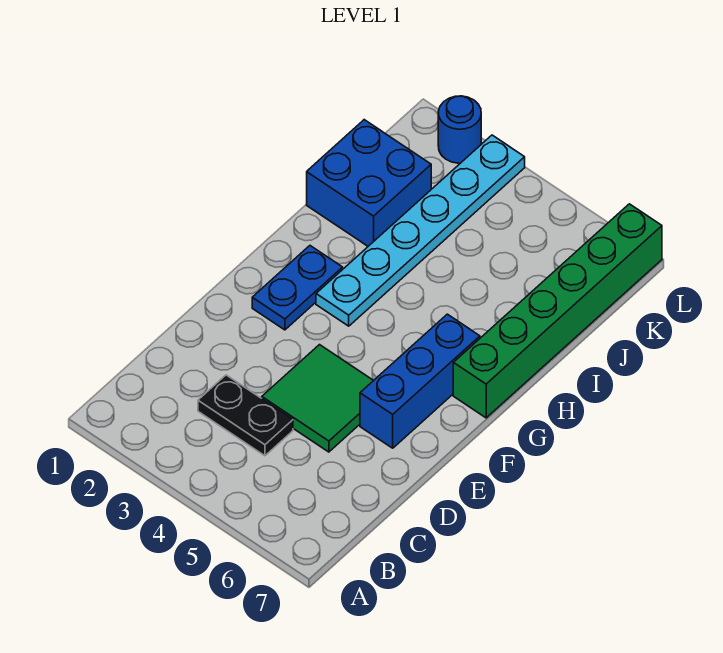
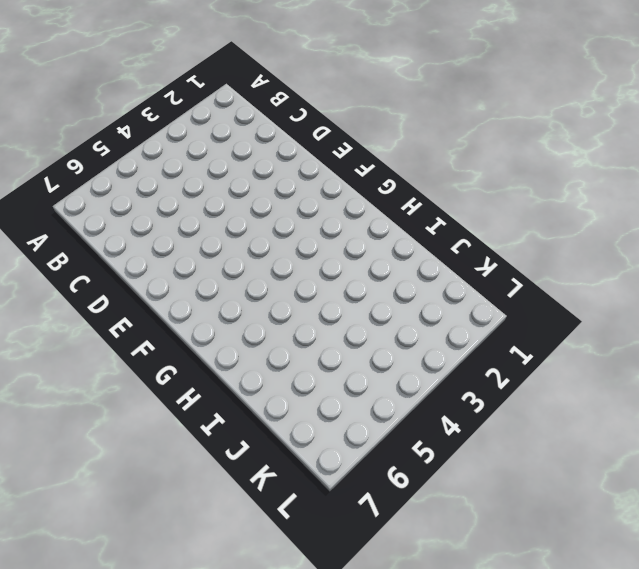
none -> black plate C3:C4 level 1
none -> green tile D4:E5 level 1

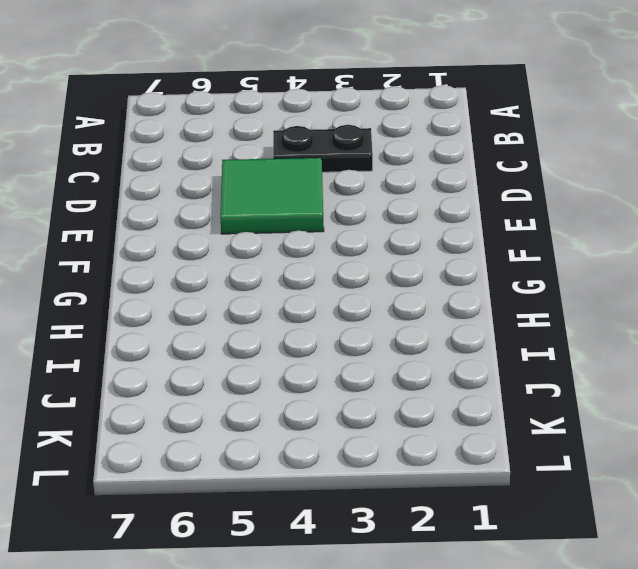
none -> blue brick E6:G6 level 1
none -> blue plate F2:G2 level 1

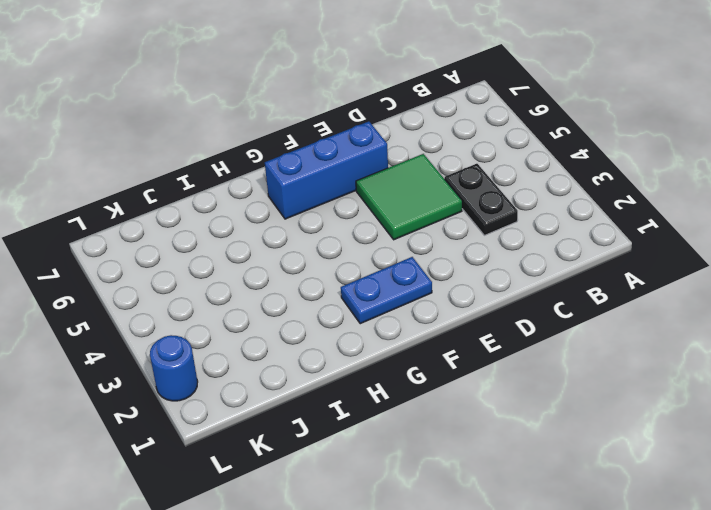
none -> cyan plate G3:L3 level 1
none -> green brick G7:L7 level 1

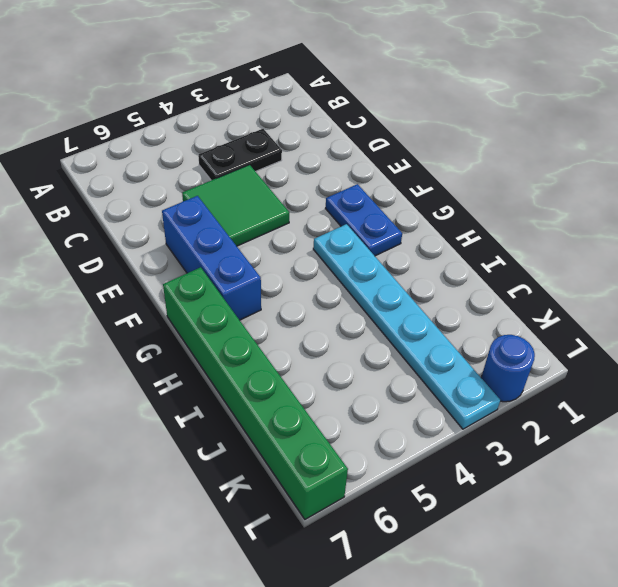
none -> blue brick I1:J2 level 1

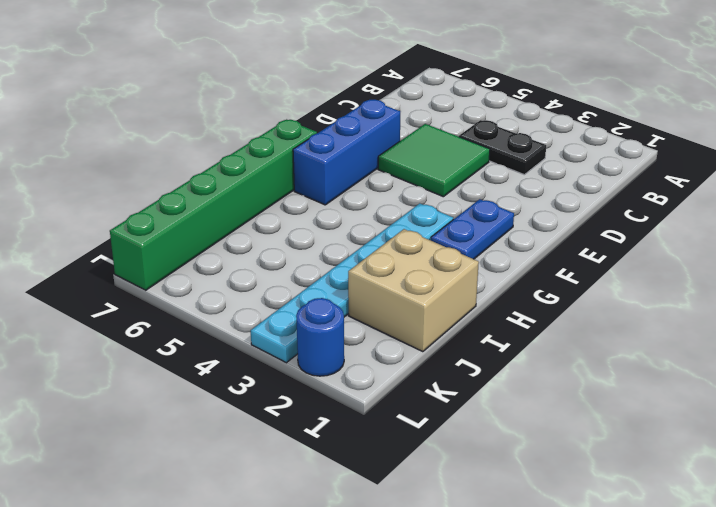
tan brick I1:J2 level 1 -> blue brick I1:J2 level 1

